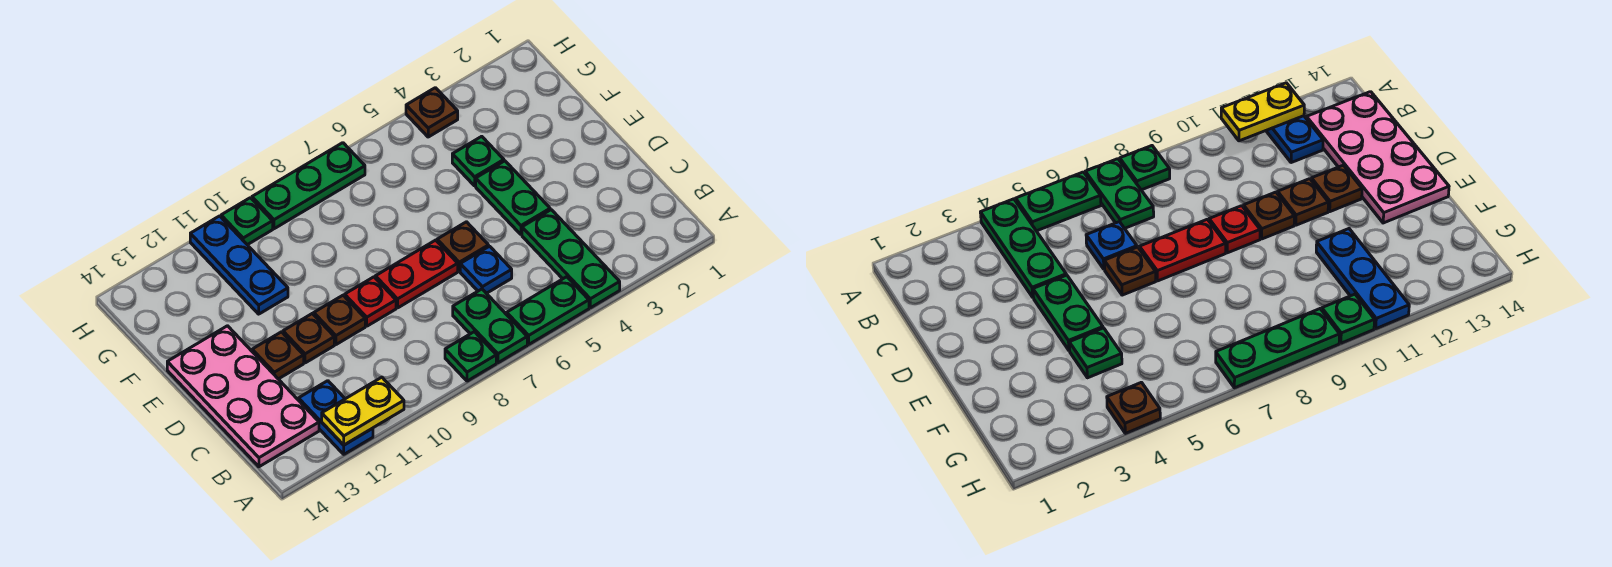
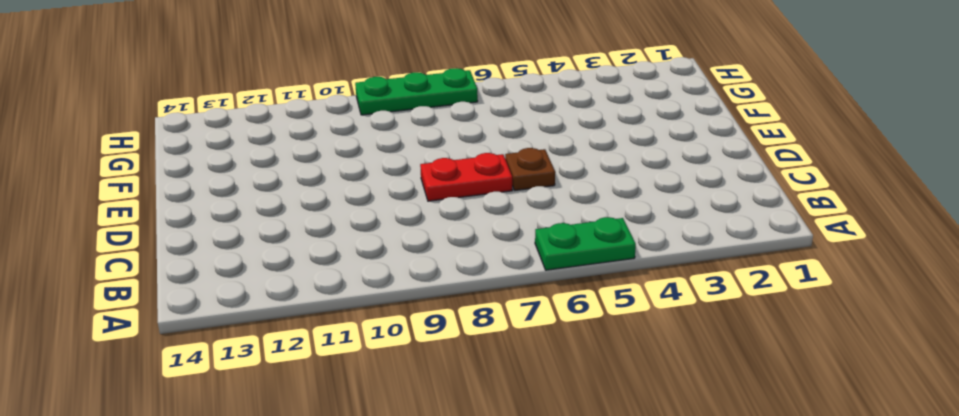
none -> green plate A4:C4 level 1
none -> green plate A7:B7 level 1
none -> green plate A8 level 1

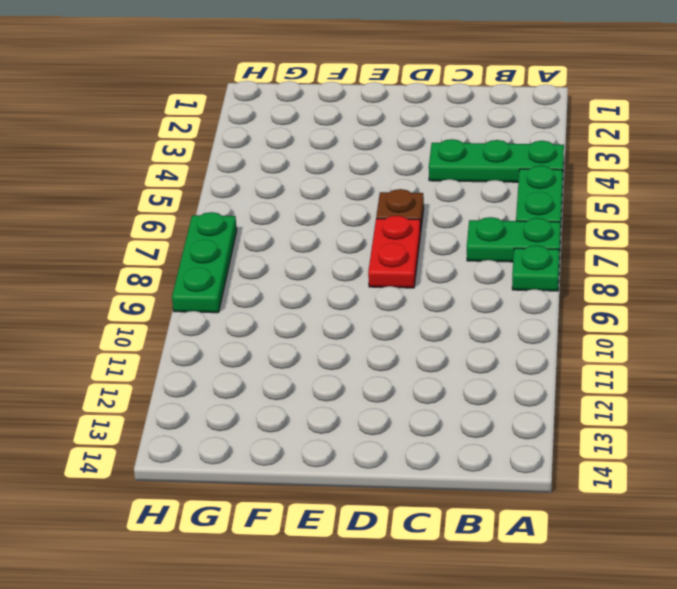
none -> blue plate A12:B12 level 1
none -> pink plate B13:E14 level 1
none -> blue plate C6 level 1

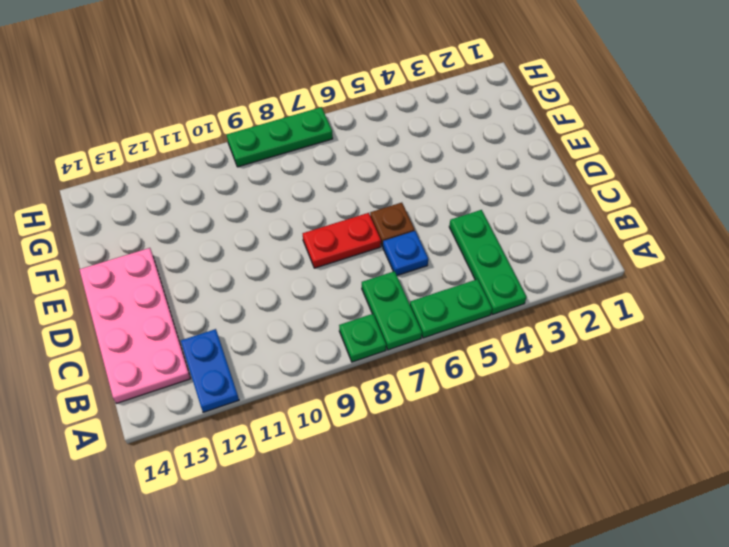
none -> green plate D4:E4 level 1
none -> red plate D9 level 1
none -> brown plate D10 level 1

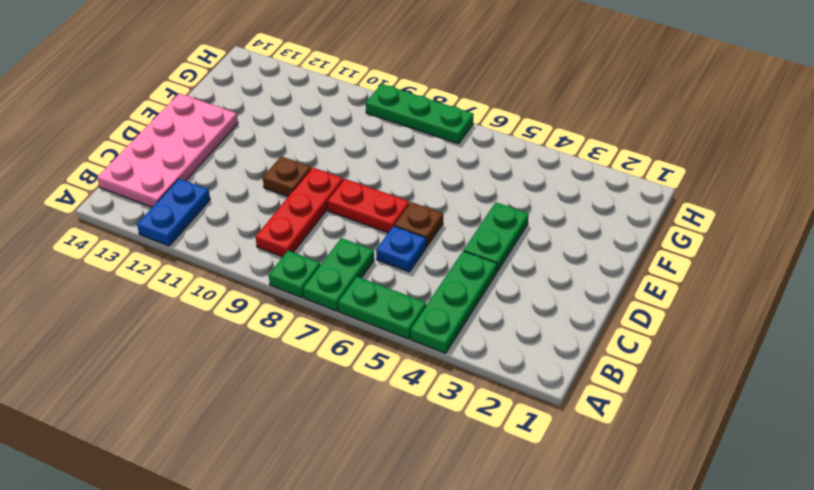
red plate B9:D9 level 1 -> red plate D9 level 1
none -> brown plate D11 level 1
none -> brown plate D12 level 1
none -> green plate F4 level 1

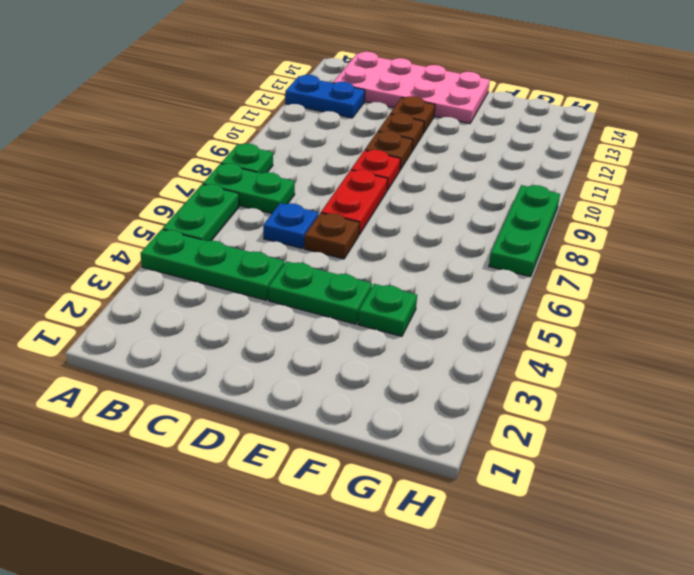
none -> blue plate F11:H11 level 1
none -> brown plate H4 level 1
none -> green plate H10 level 1

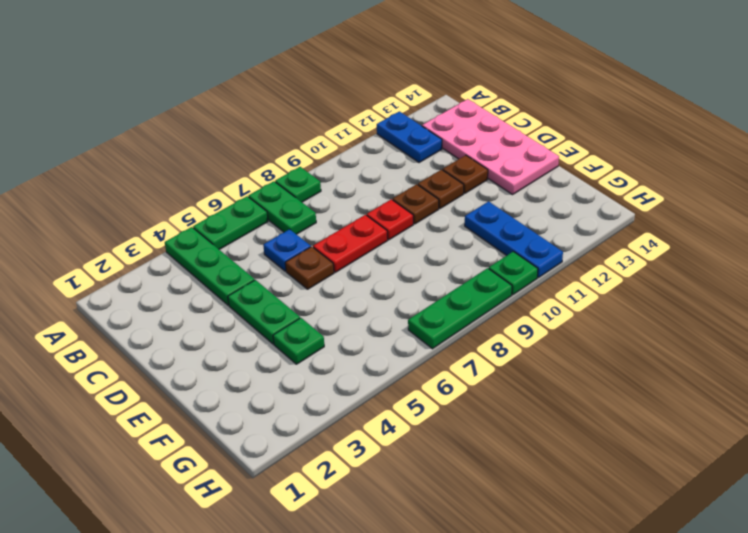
none -> brown plate H4 level 1
none -> yellow plate A11:A12 level 2

